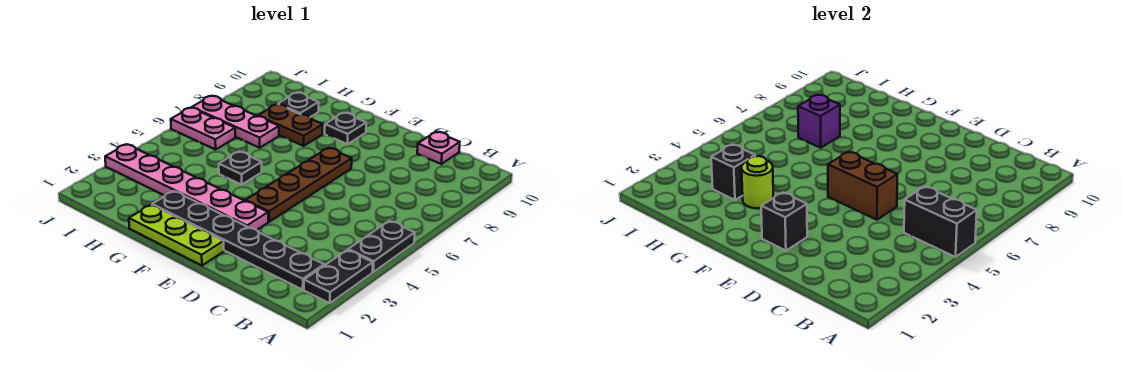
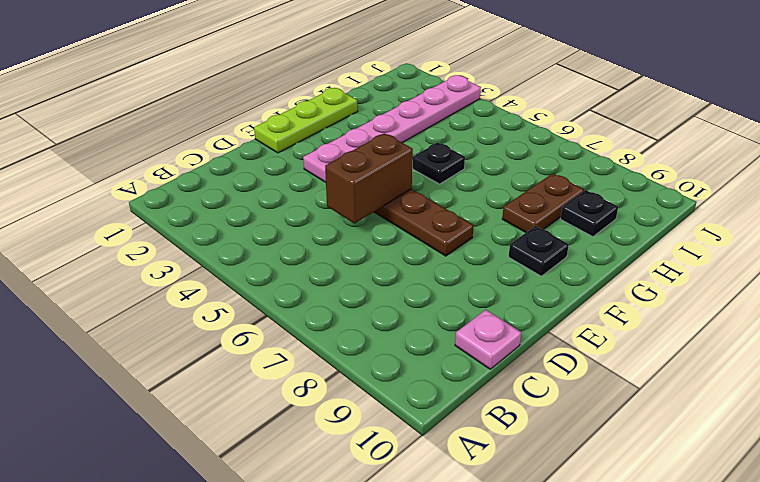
none -> black plate A2:A3 level 1
none -> black plate A4:A5 level 1
none -> black plate B2:G2 level 1

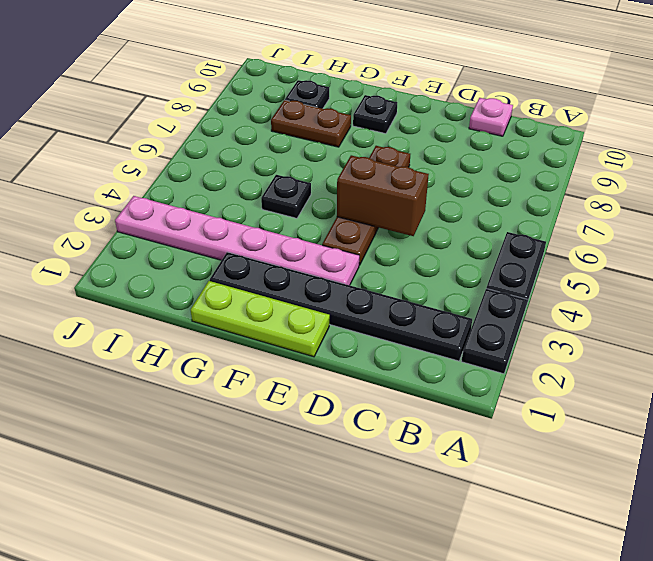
none -> pink plate H7:J7 level 1
none -> pink plate I6:J6 level 1
none -> black brick A5:B5 level 2

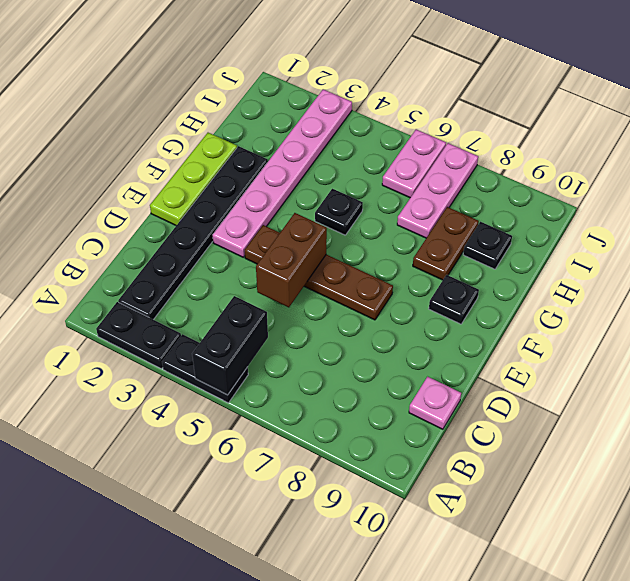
none -> black brick E2 level 2
none -> lime round brick G3 level 2
none -> black brick H3 level 2

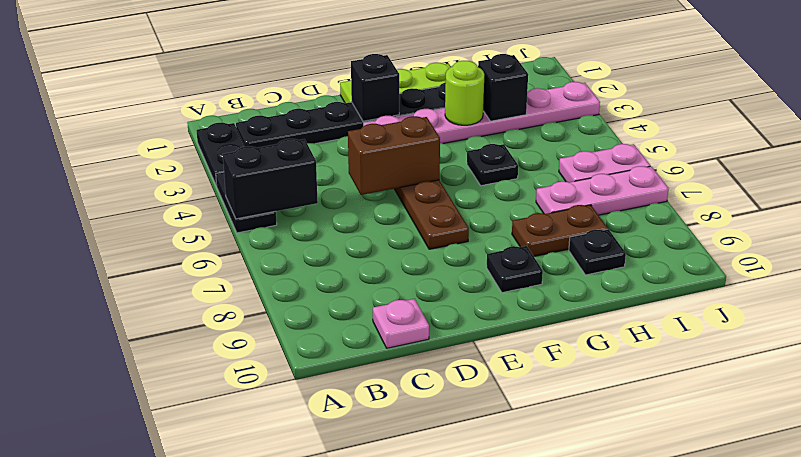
none -> purple brick H7 level 2

